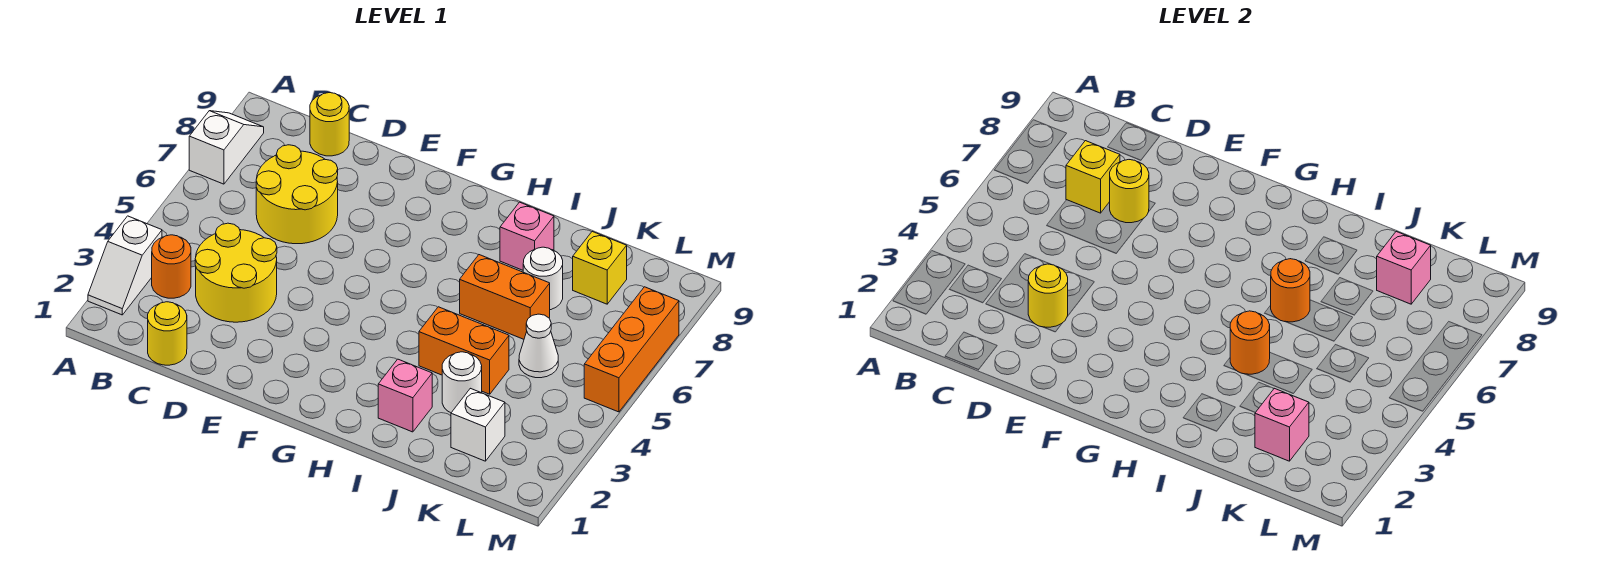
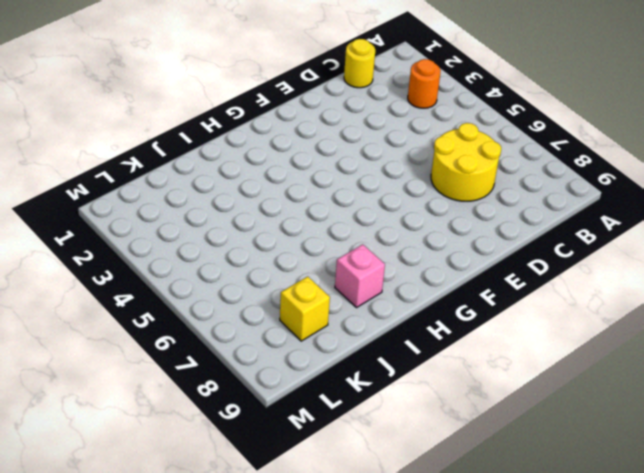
none -> white slope A2:A3 level 1 top 3
none -> white slope A7:A8 level 1 top 7
none -> yellow round brick C3:D4 level 1

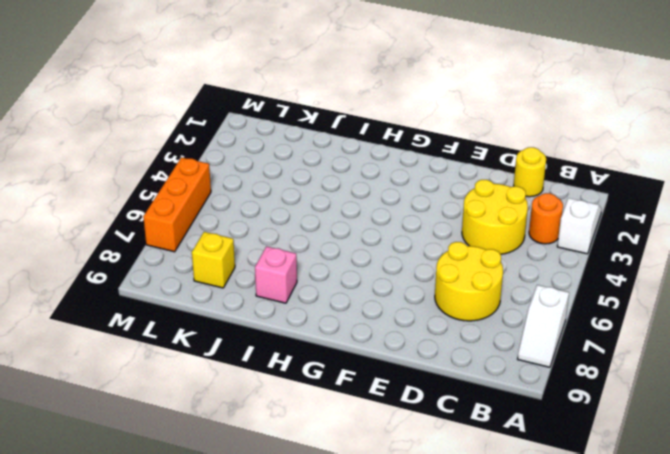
none -> yellow round brick C9 level 1
none -> pink brick I2 level 1
none -> orange brick I4:J4 level 1

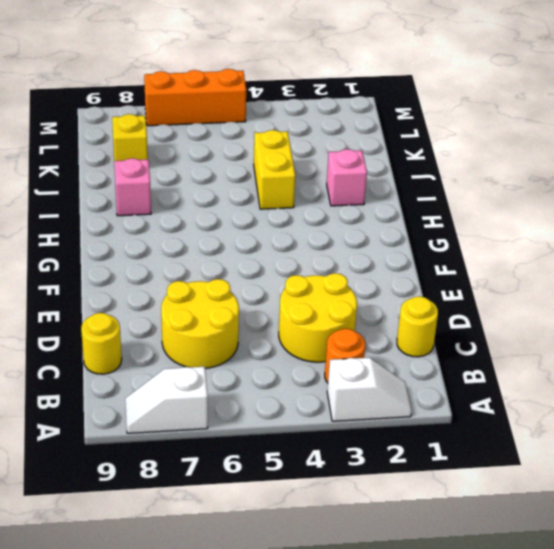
yellow brick I4:J4 level 1 -> orange brick I4:J4 level 1
none -> orange brick I6:J6 level 1
none -> white round brick J3 level 1
none -> white round brick J7 level 1

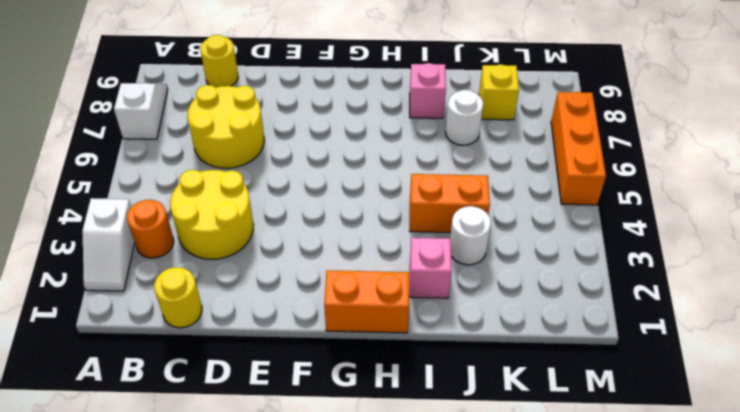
orange brick G1:H1 level 1 -> orange brick I6:J6 level 1
none -> white brick K2 level 1
none -> white cone K5 level 1
none -> yellow brick C7 level 2

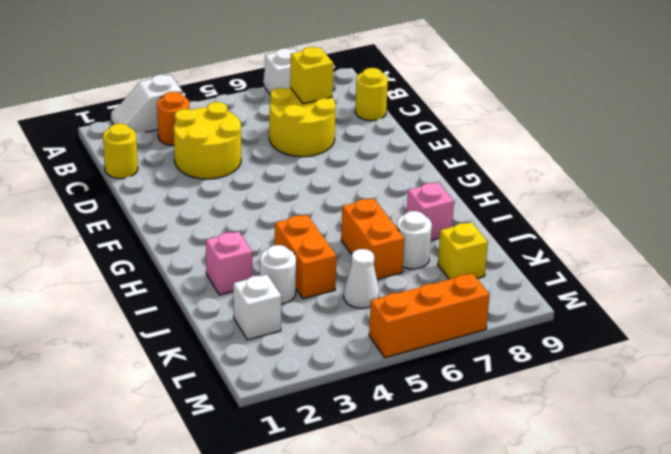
none -> yellow round brick D3 level 2
none -> yellow round brick D7 level 2
none -> orange round brick I4 level 2

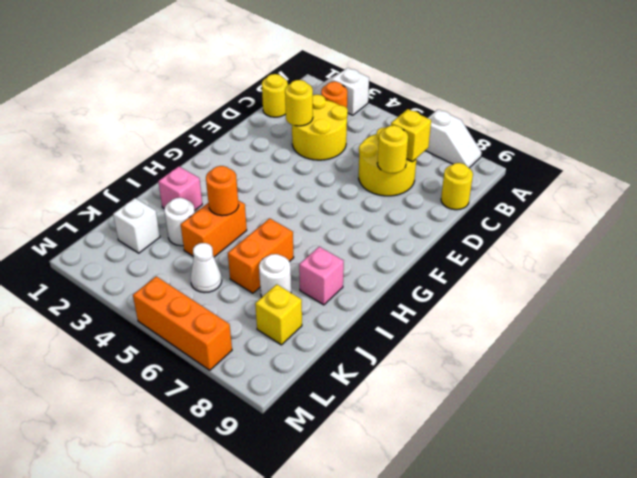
none -> orange round brick I6 level 2
none -> pink brick K2 level 2
none -> pink brick K8 level 2

